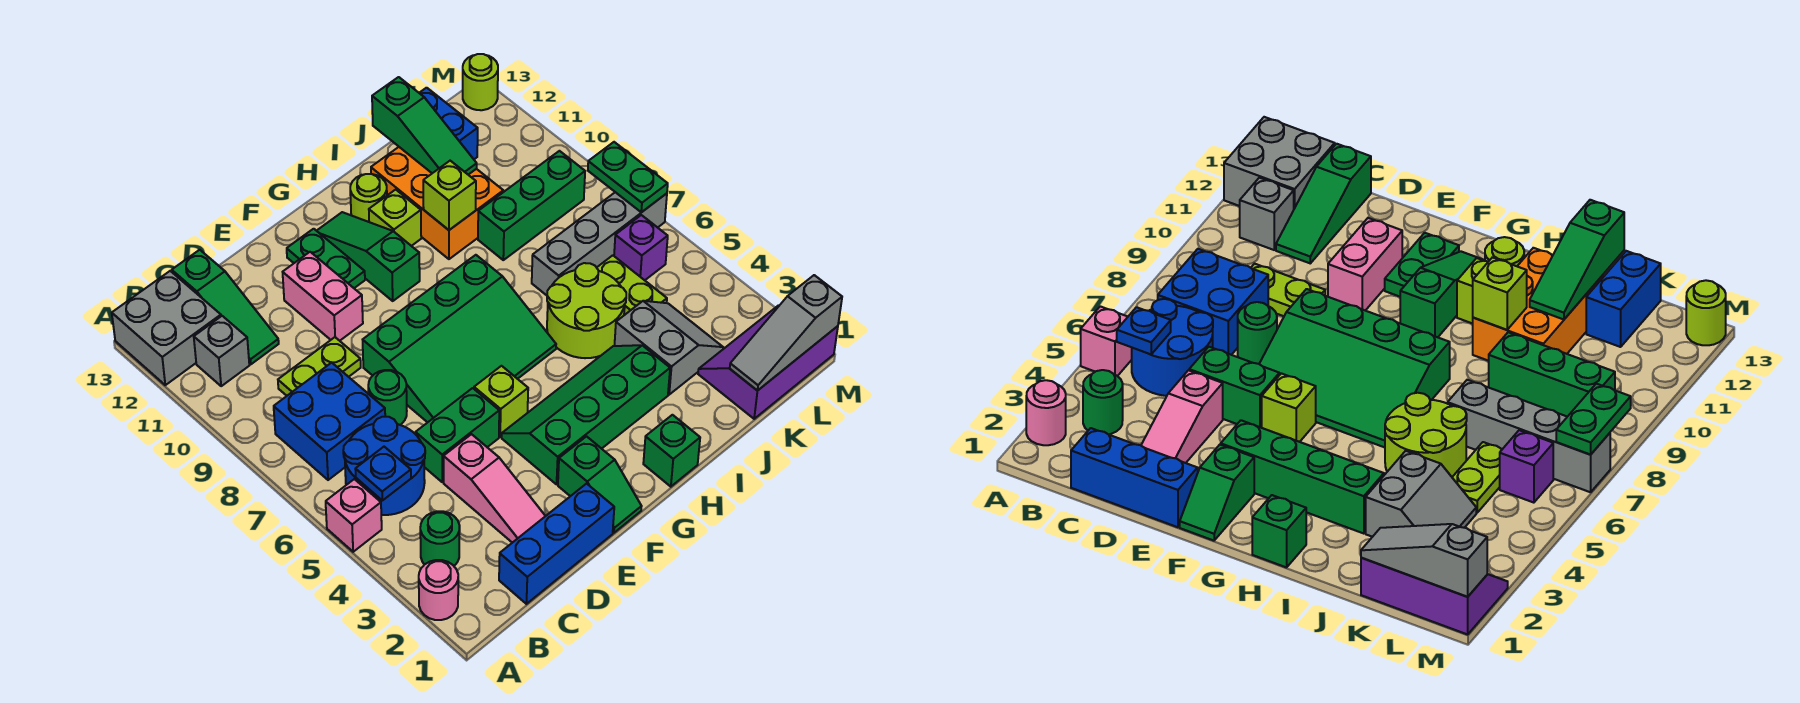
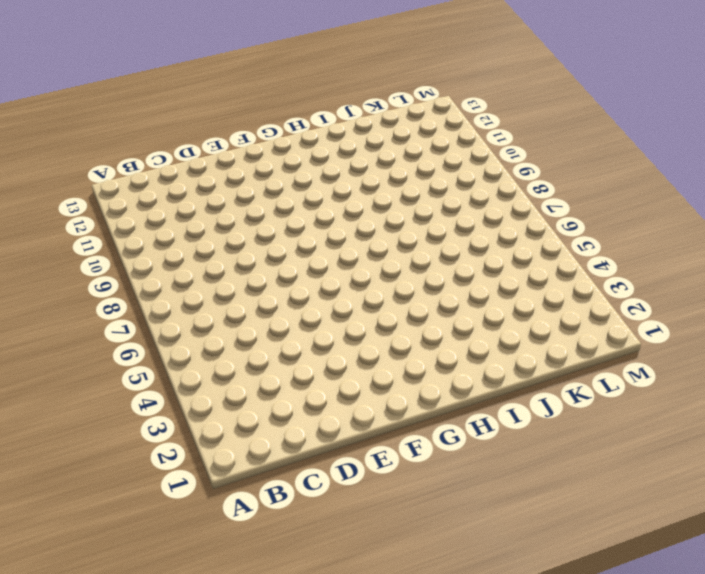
none -> pink round brick A2 level 1
none -> pink brick A5 level 1
none -> grey brick A12:B13 level 1
none -> green round brick B3 level 1

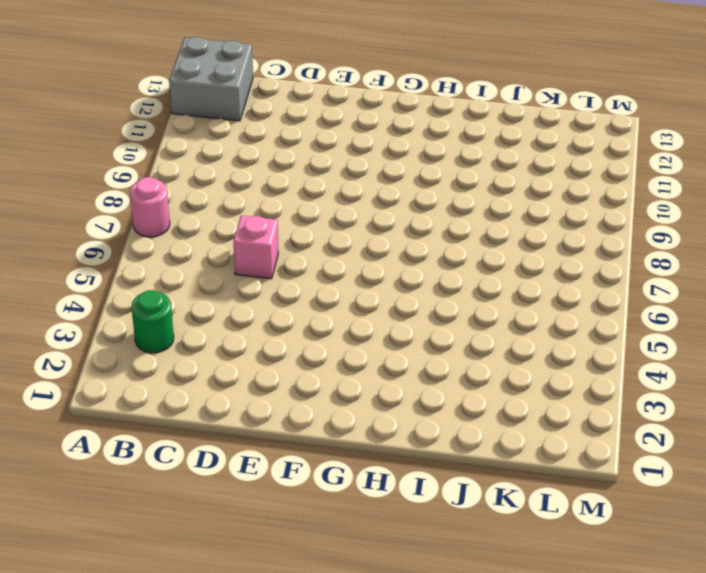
pink round brick A7 level 1 -> pink round brick A2 level 1
pink brick D6 level 1 -> pink brick A5 level 1
none -> blue round brick B5:C6 level 1
none -> blue brick B7:C8 level 1
none -> grey brick B11 level 1
none -> blue brick C1:E1 level 1

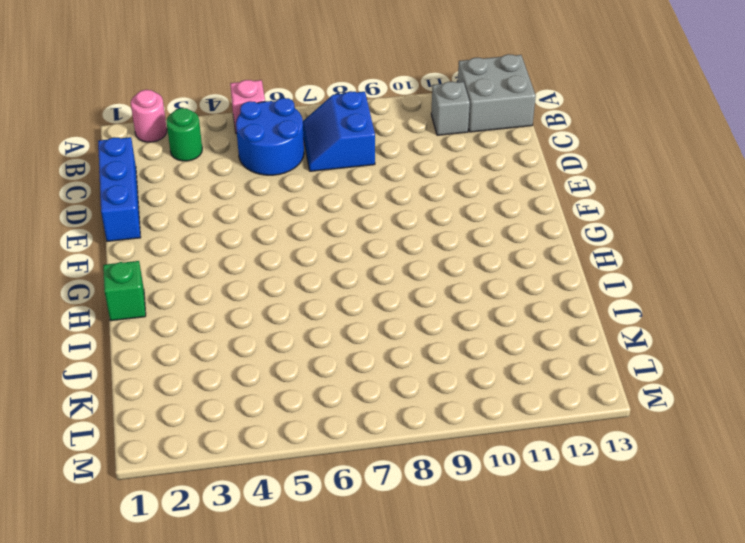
blue slope B7:C8 level 1 top 8 -> blue brick B7:C8 level 1
none -> lime plate C9:D9 level 1
none -> green slope C11:C13 level 1 top 13
none -> pink slope D2:D4 level 1 top 4
none -> green brick D5:E5 level 1

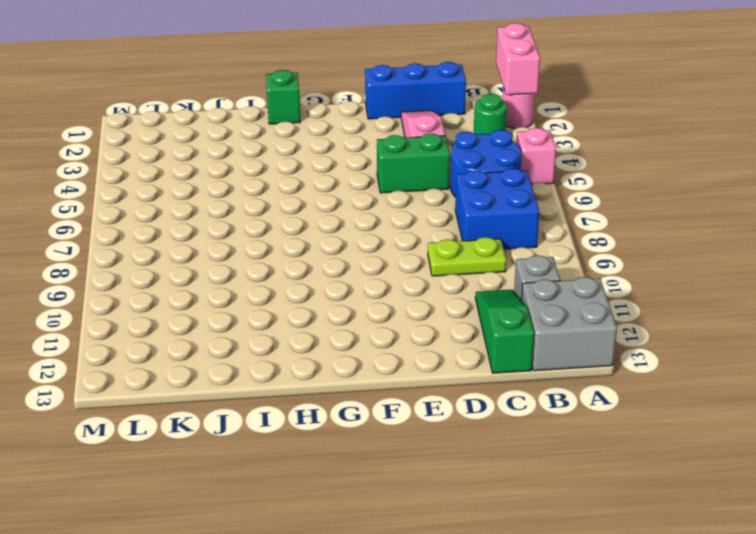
pink brick A1:A2 level 2 -> pink brick E10:E11 level 1
none -> green round brick D7 level 1
none -> green slope E6:H8 level 1 top 8
none -> green slope F1:F2 level 1 top 2
none -> green slope F3:I4 level 1 top 3

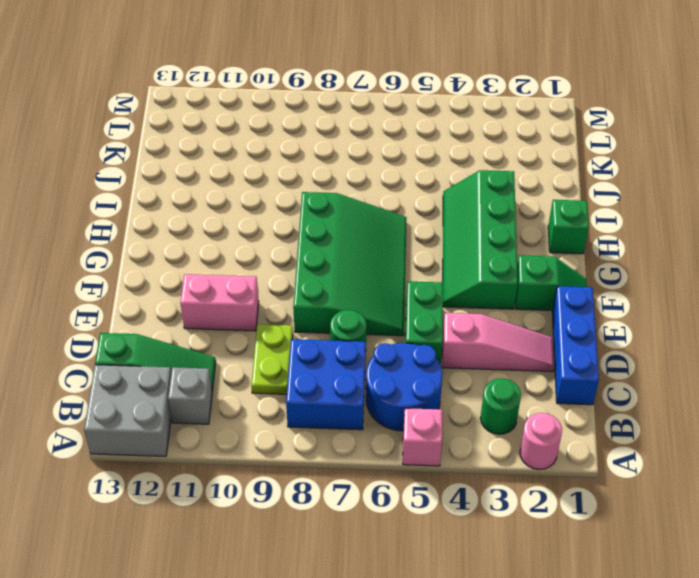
none -> lime brick F5 level 1
none -> green plate F11:F12 level 1
none -> green slope G10:G12 level 1 top 10
none -> lime brick H11 level 1

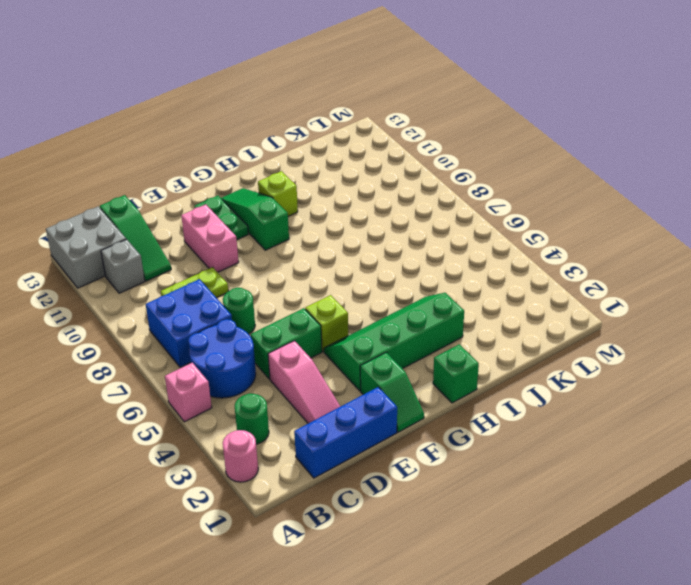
none -> green slope E6:H8 level 1 top 8
none -> lime round brick H12 level 1
none -> lime round brick I5:J6 level 1
none -> orange brick I10:J12 level 1

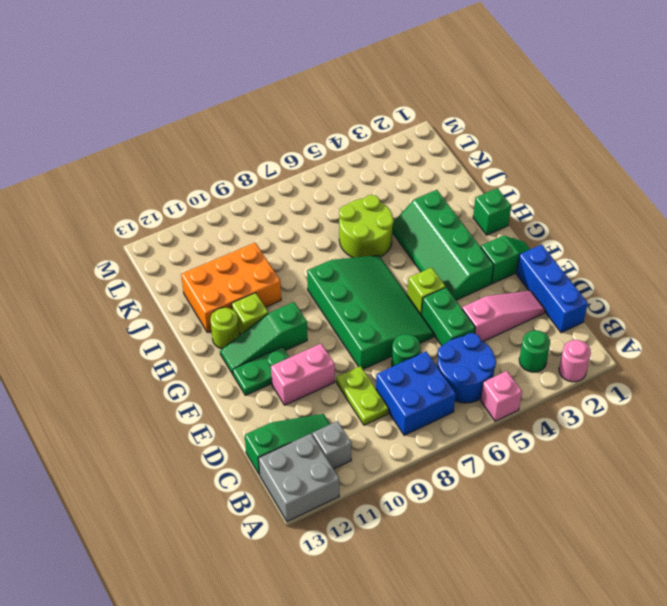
none -> grey slope J3:K4 level 1 top J
none -> grey brick J7:M7 level 1
none -> green brick J9:L9 level 1
none -> purple slope K1:M2 level 1 top 1

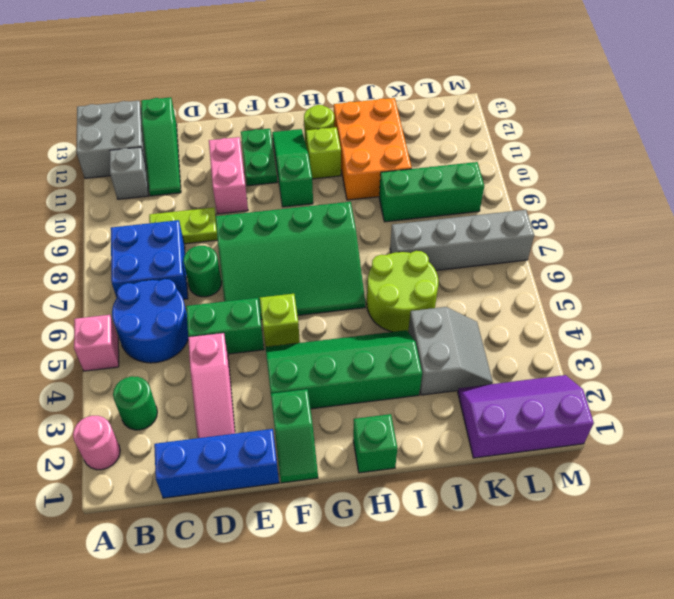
none -> lime plate K5:K6 level 1
none -> blue brick K12:K13 level 1
none -> purple brick L6 level 1
none -> lime round brick M13 level 1

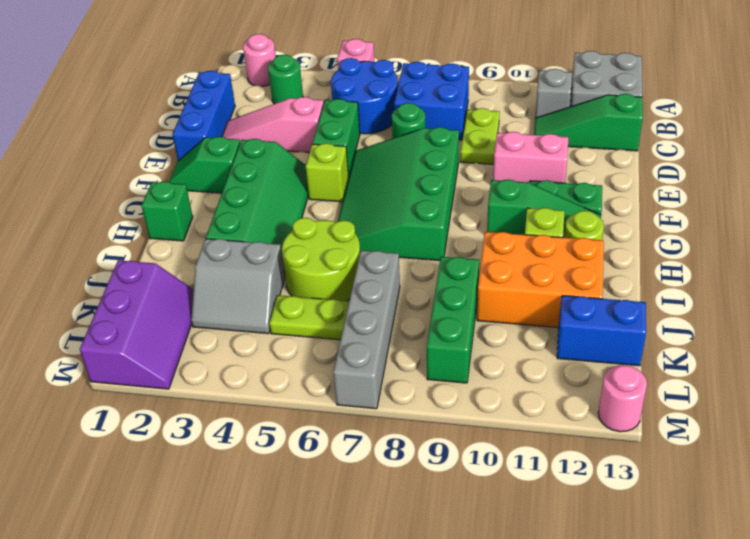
pink round brick M13 level 1 -> lime round brick M13 level 1
none -> purple brick L6 level 1
none -> blue plate B5 level 2
none -> lime brick I10 level 2
none -> green slope J11:J13 level 2 top 13

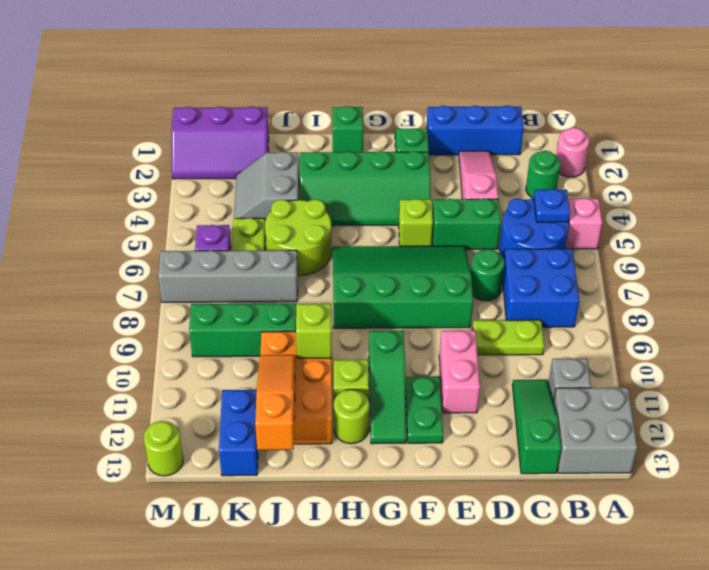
orange slope J11:J13 level 2 top 13 -> green slope J11:J13 level 2 top 13
none -> grey slope K1:M1 level 2 top M
none -> green plate M7:M8 level 2

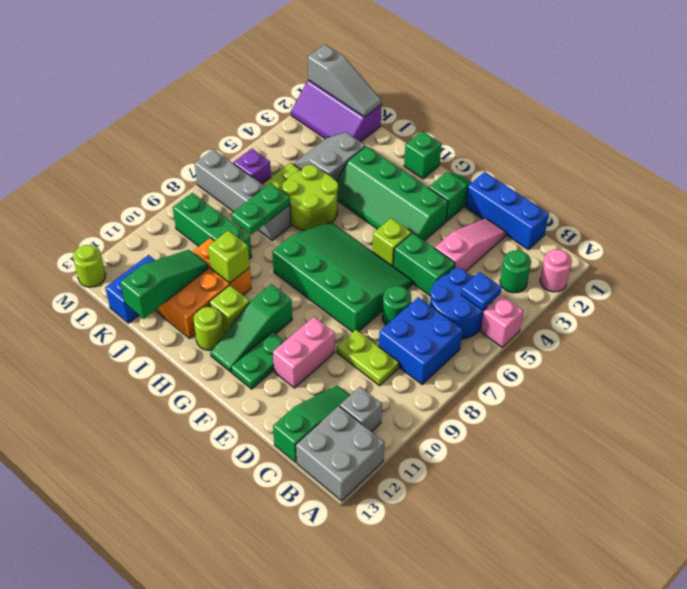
green plate J7:J8 level 2 -> green plate M7:M8 level 2

